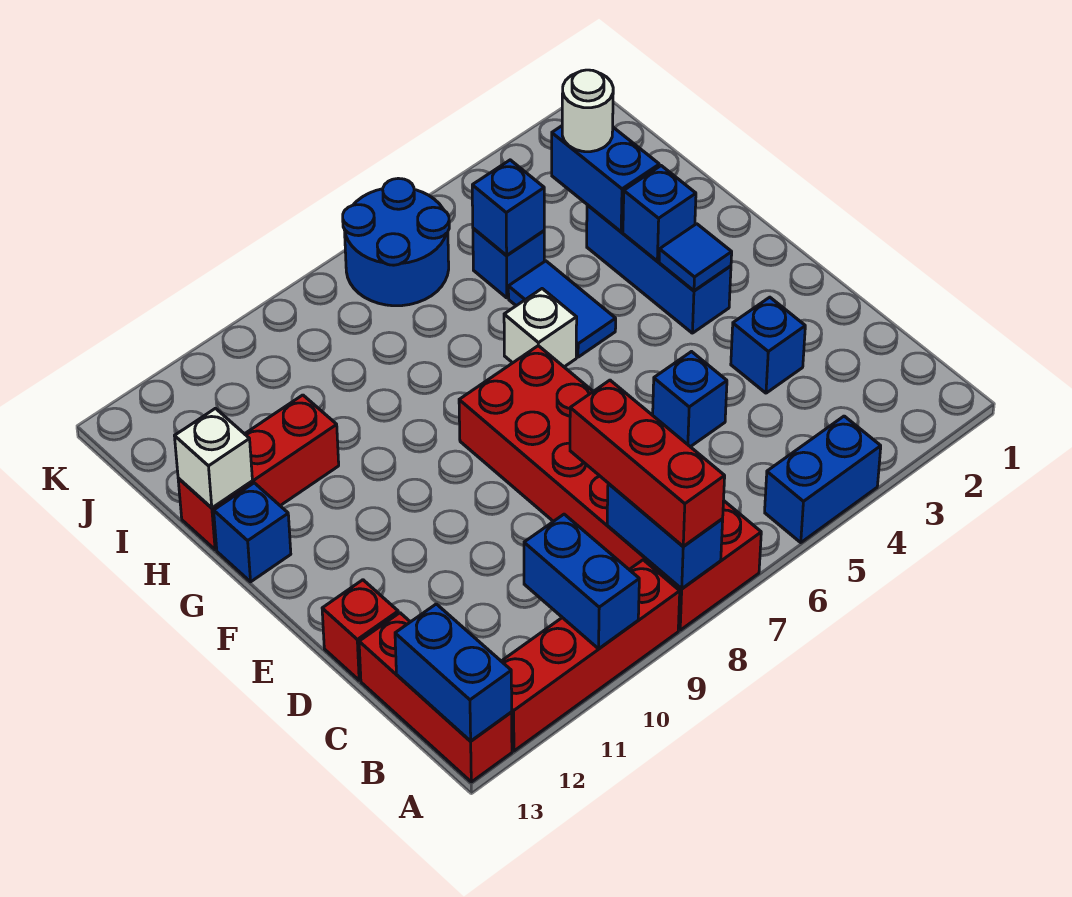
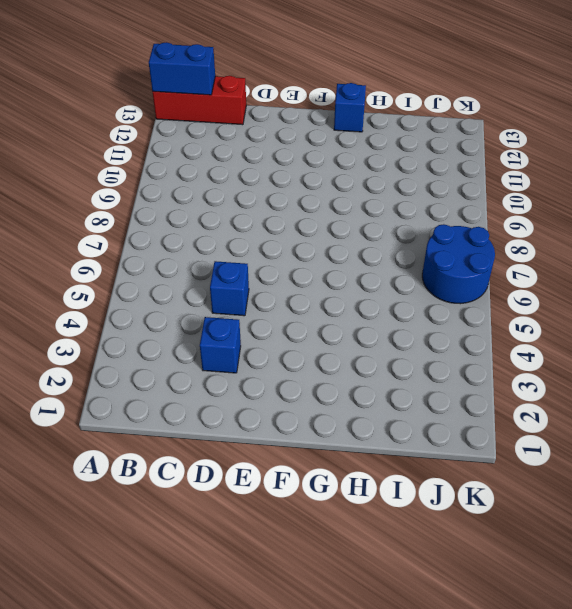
none -> blue brick A4:A5 level 1
none -> red brick A7:F8 level 1
none -> red brick A9:A12 level 1

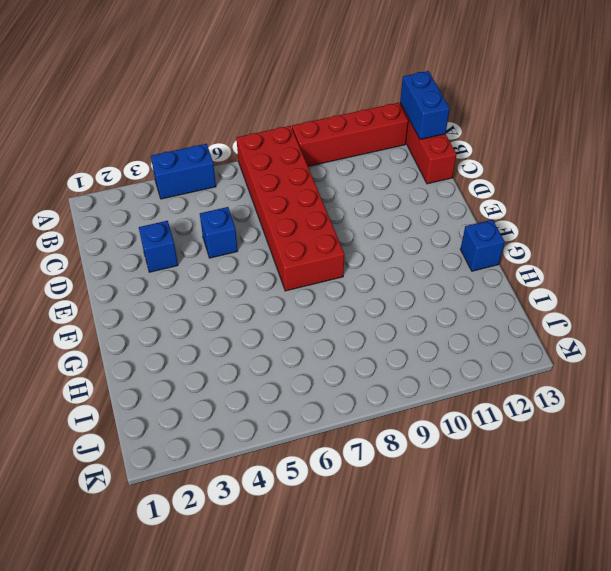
none -> red brick D13 level 1
none -> blue brick F3:H3 level 1
none -> blue tile G5:H5 level 1

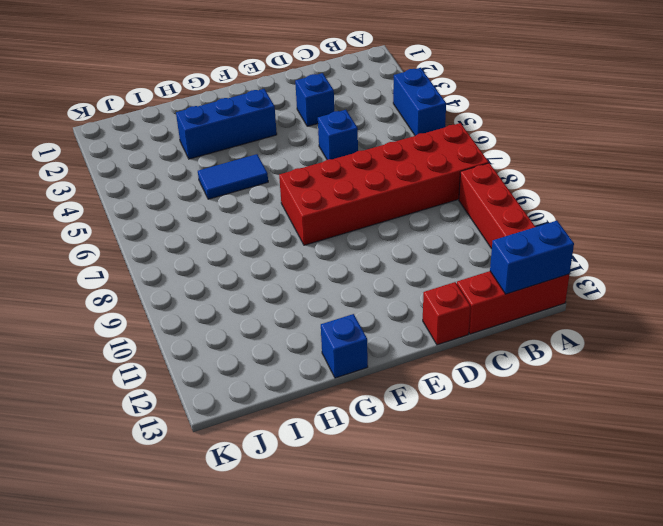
none -> white brick G6 level 1
none -> red brick H11:H13 level 1
none -> blue brick I5 level 1

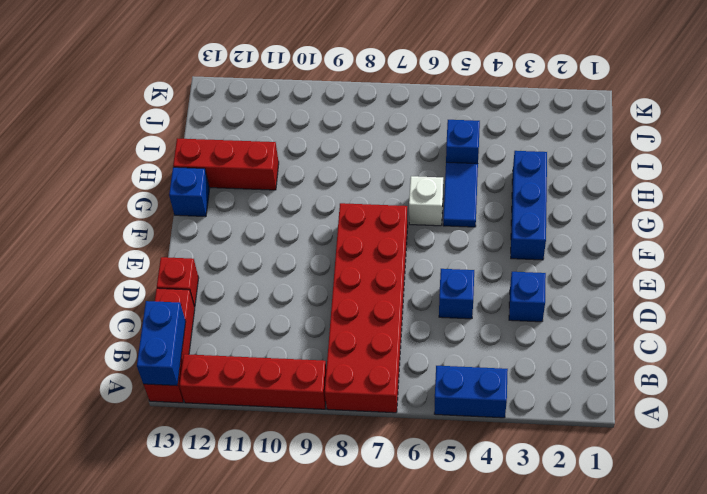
none -> blue round brick J6:K7 level 1
none -> blue brick A8:B8 level 2
none -> blue brick A10:B10 level 2

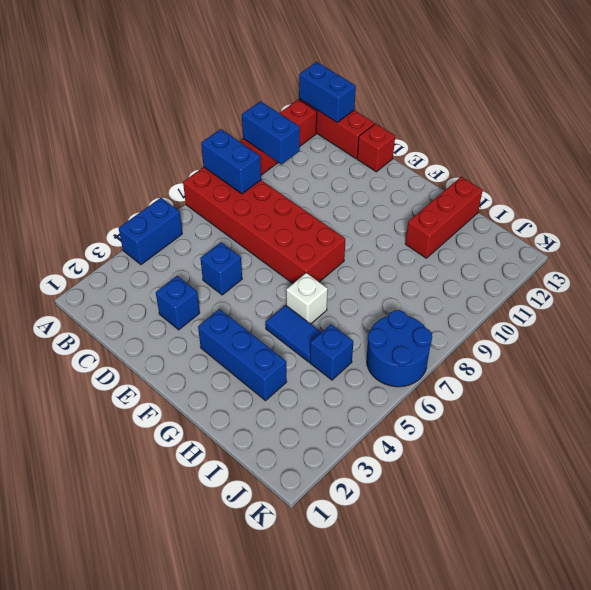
none -> blue brick G13 level 1
none -> blue tile F3 level 2
none -> blue brick G3 level 2

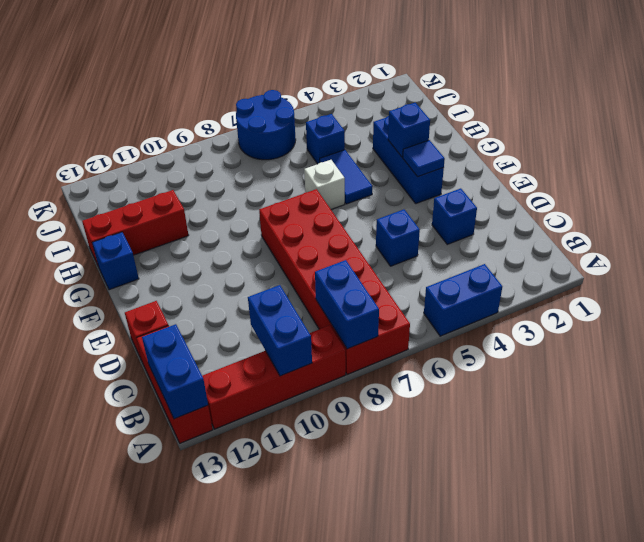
none -> blue brick H3:I3 level 2
none -> white brick H13 level 2
none -> blue brick I5 level 2

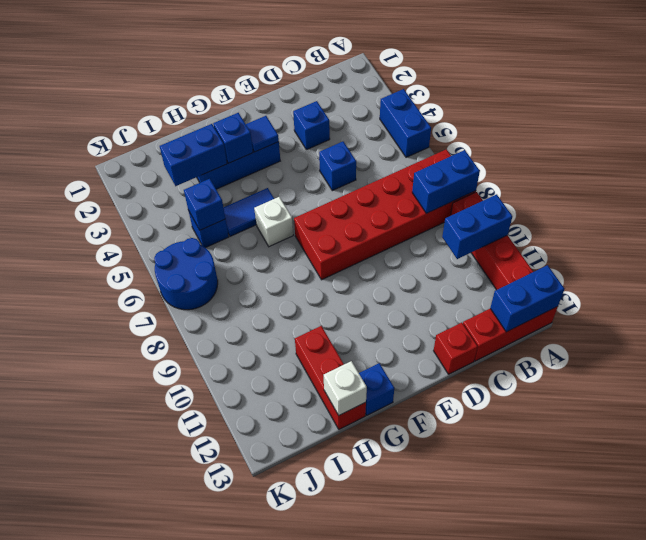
none -> red brick A8:C8 level 3
none -> white round brick I3 level 3

